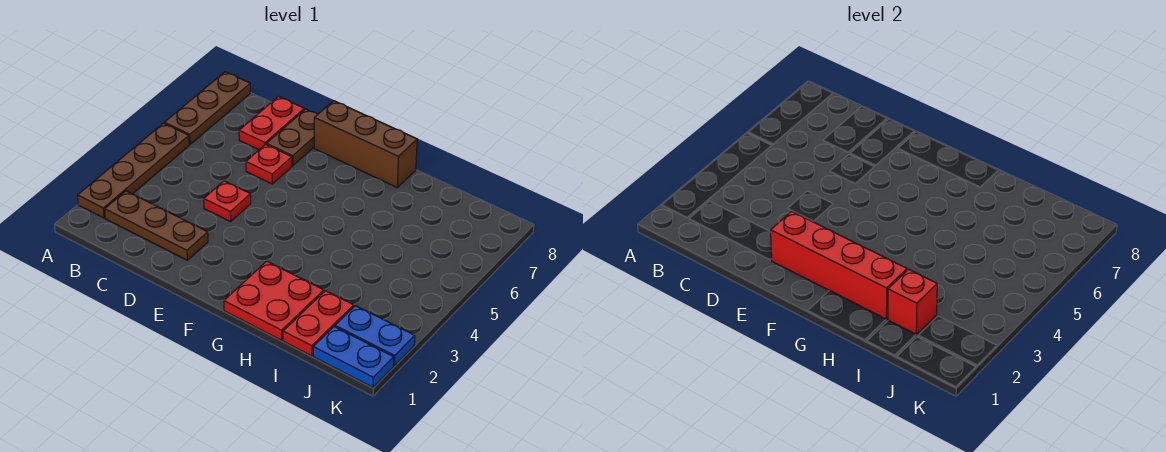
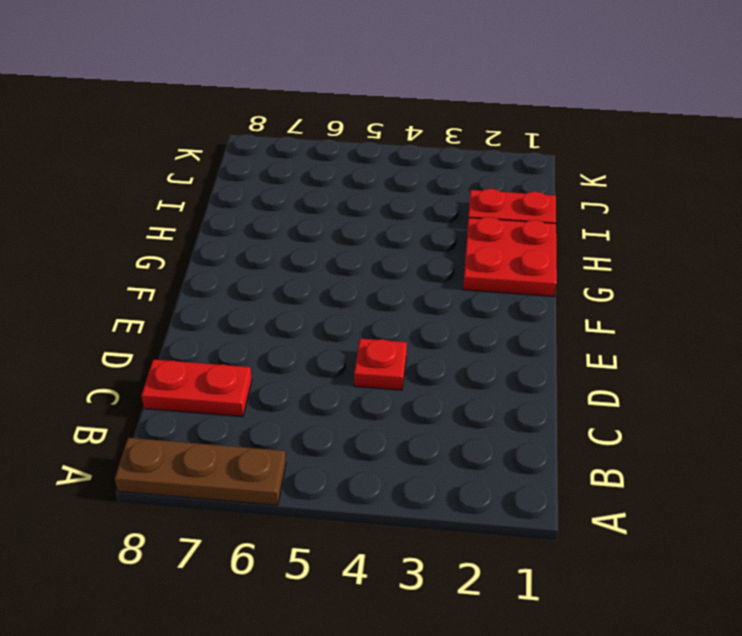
none -> brown plate A2:A5 level 1
none -> brown plate B2:D2 level 1
none -> red plate D6 level 1

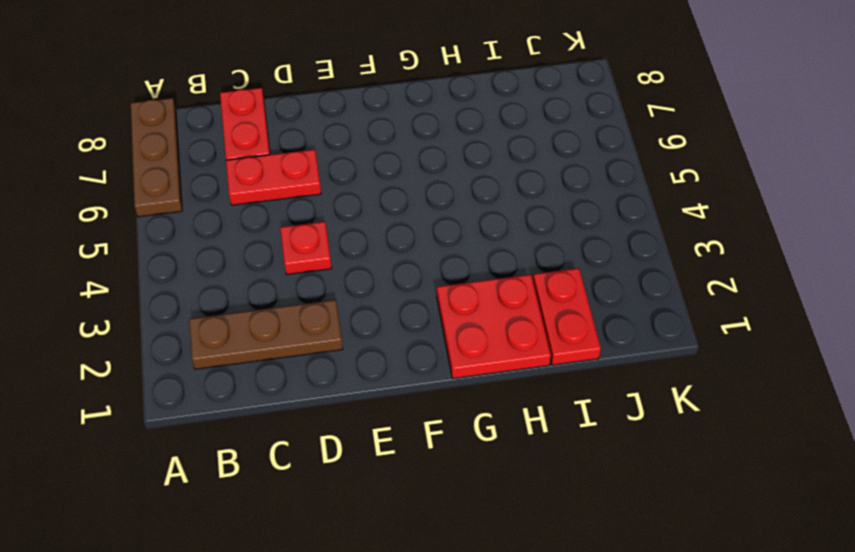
red plate C6:D6 level 1 -> red plate D6 level 1
none -> brown plate A2:A5 level 1
none -> brown plate D7:D8 level 1
none -> brown brick E8:G8 level 1

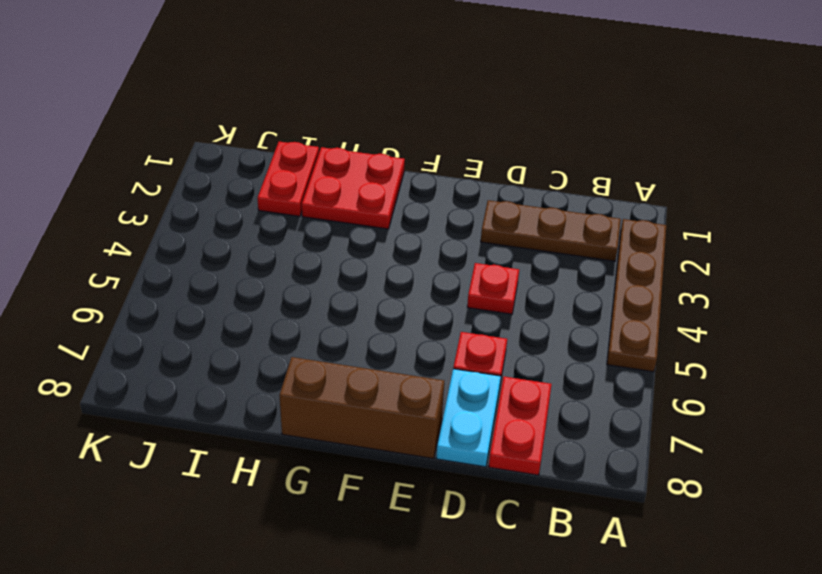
cyan plate D7:D8 level 1 -> brown plate D7:D8 level 1
none -> brown plate A6:A8 level 1
none -> blue plate J1:K1 level 1
none -> blue plate J2:K2 level 1

